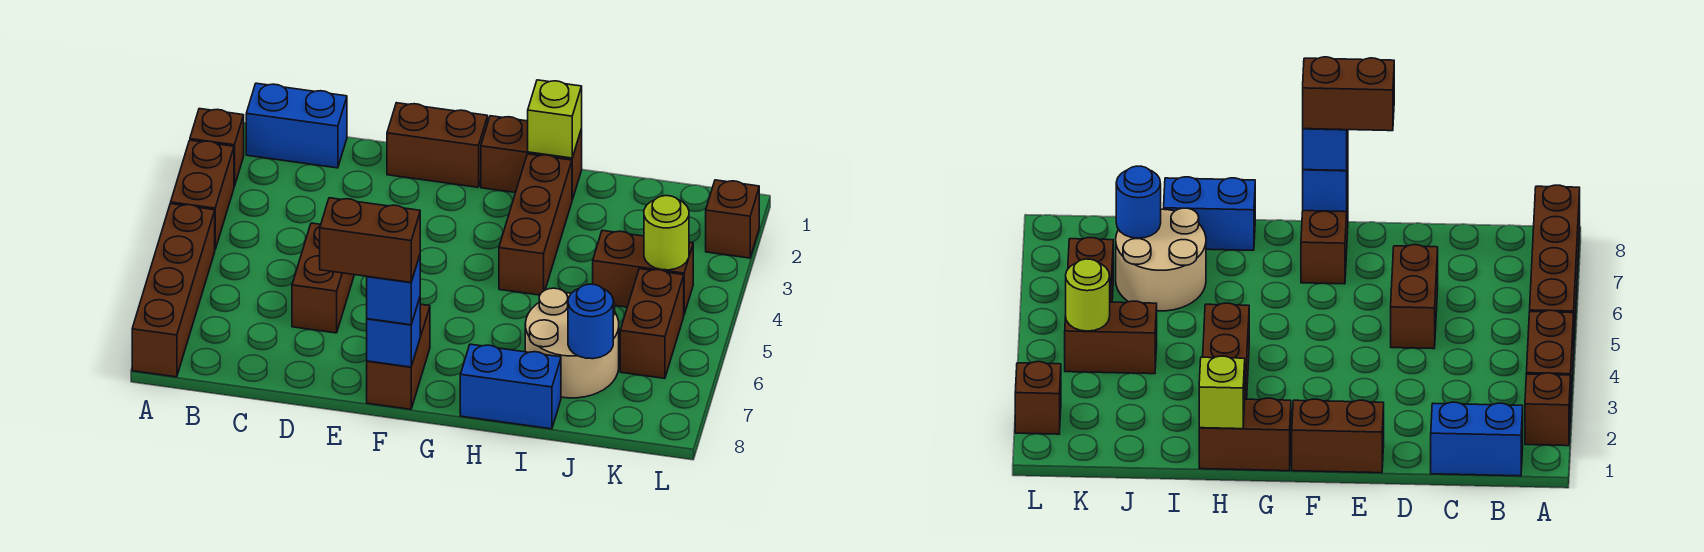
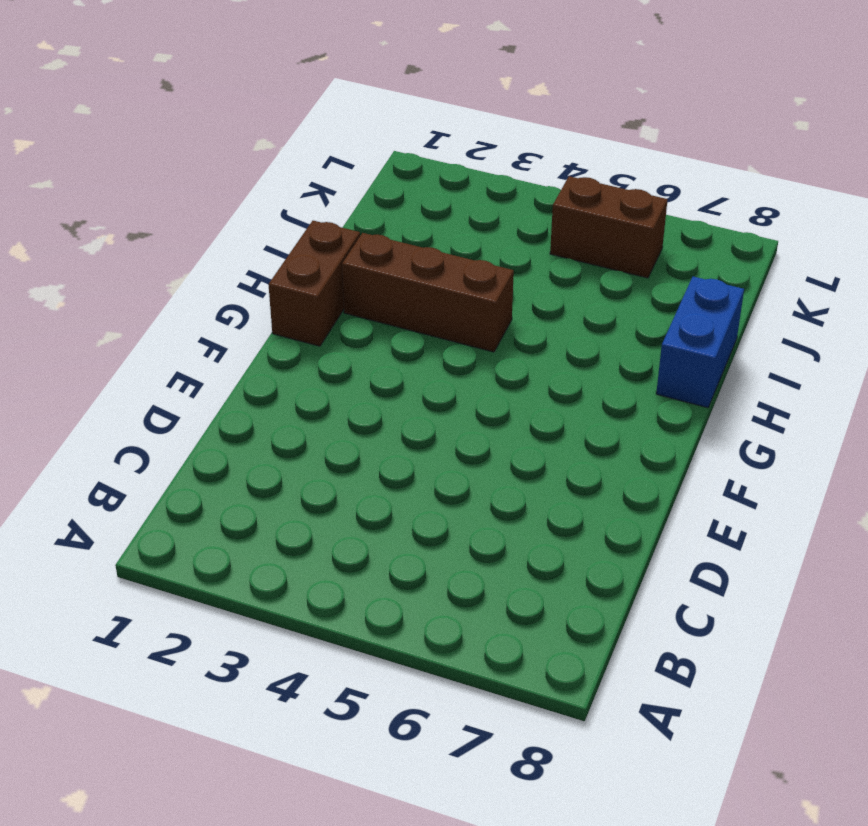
none -> brown brick A2 level 1
none -> brown brick A3:A4 level 1
none -> brown brick A5:A8 level 1

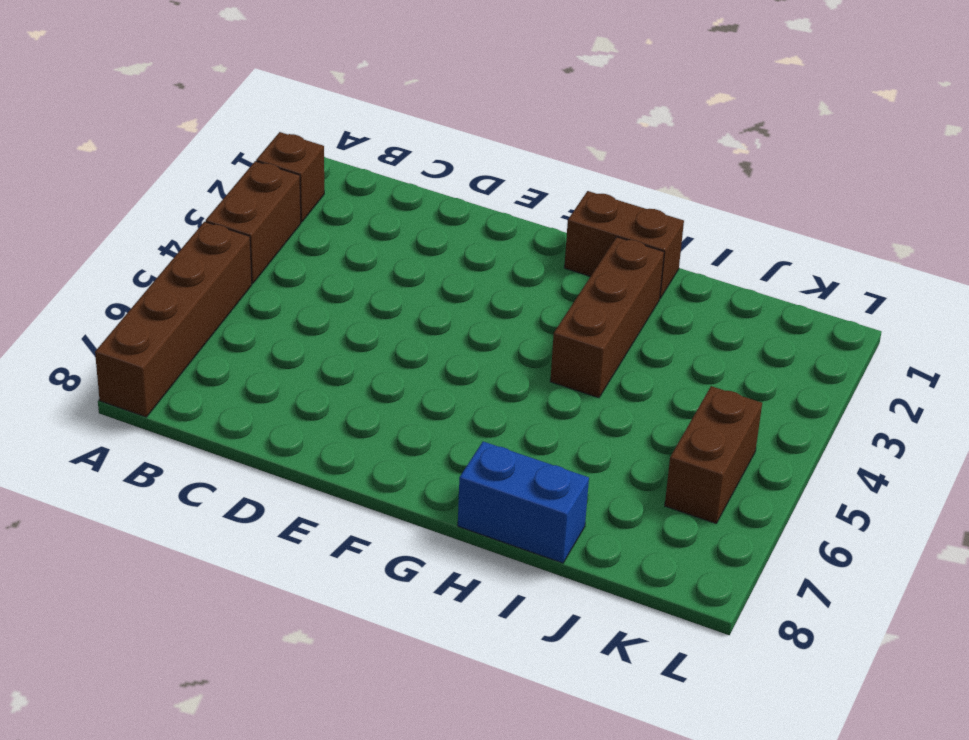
none -> blue brick B1:C1 level 1
none -> brown brick D5:D6 level 1
none -> brown brick E1:F1 level 1

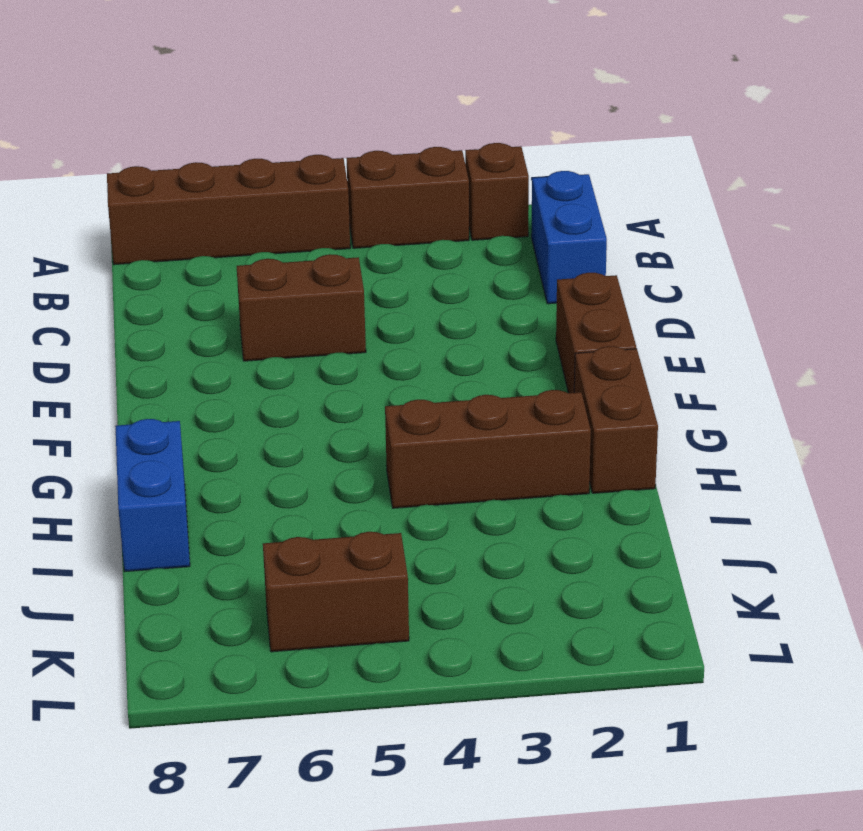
none -> brown brick F7:F8 level 1
none -> tan round brick I6:J7 level 1
none -> brown brick J4:K4 level 1

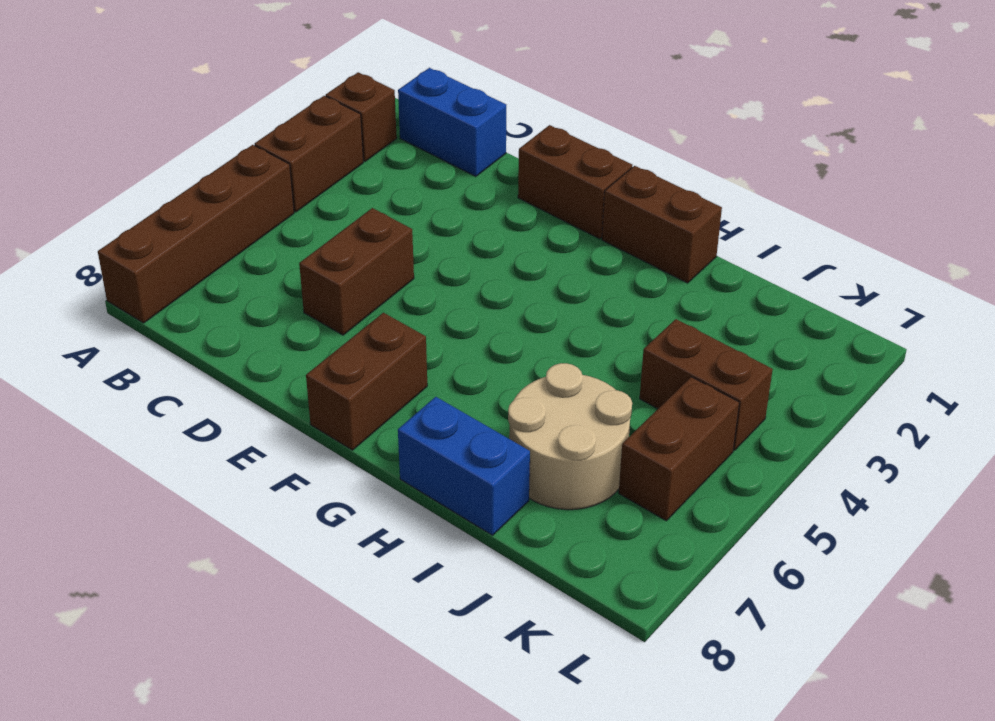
none -> brown brick H2:H4 level 1
none -> brown brick L2 level 1
none -> blue brick F8 level 2

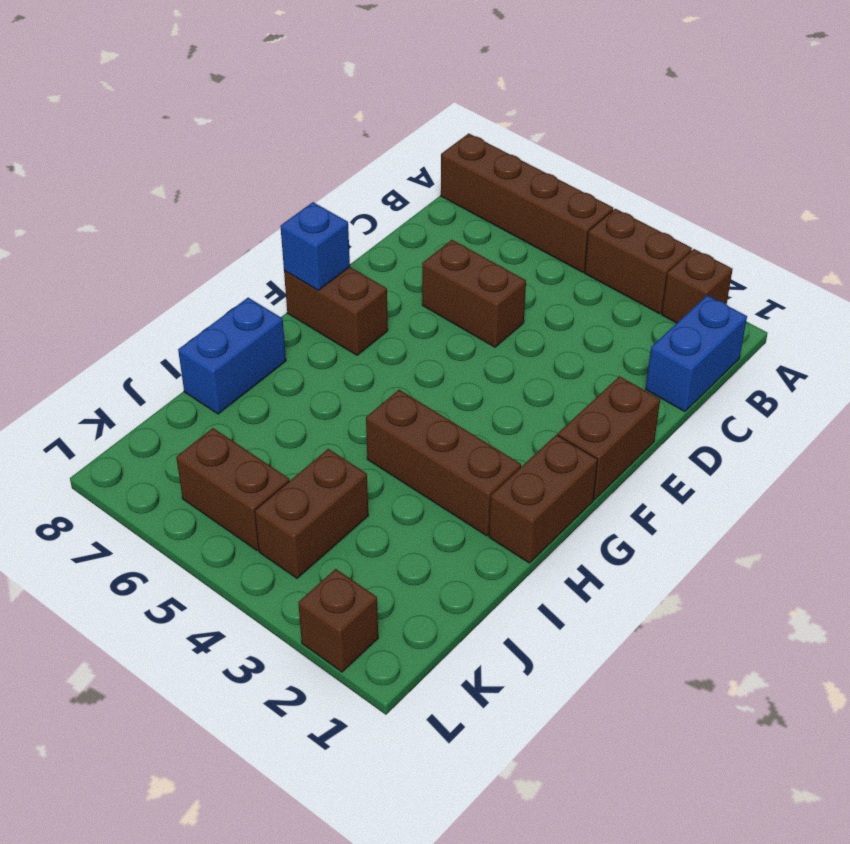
none -> tan round brick I6:J7 level 1
none -> lime brick H1 level 2
none -> blue round brick J7 level 2

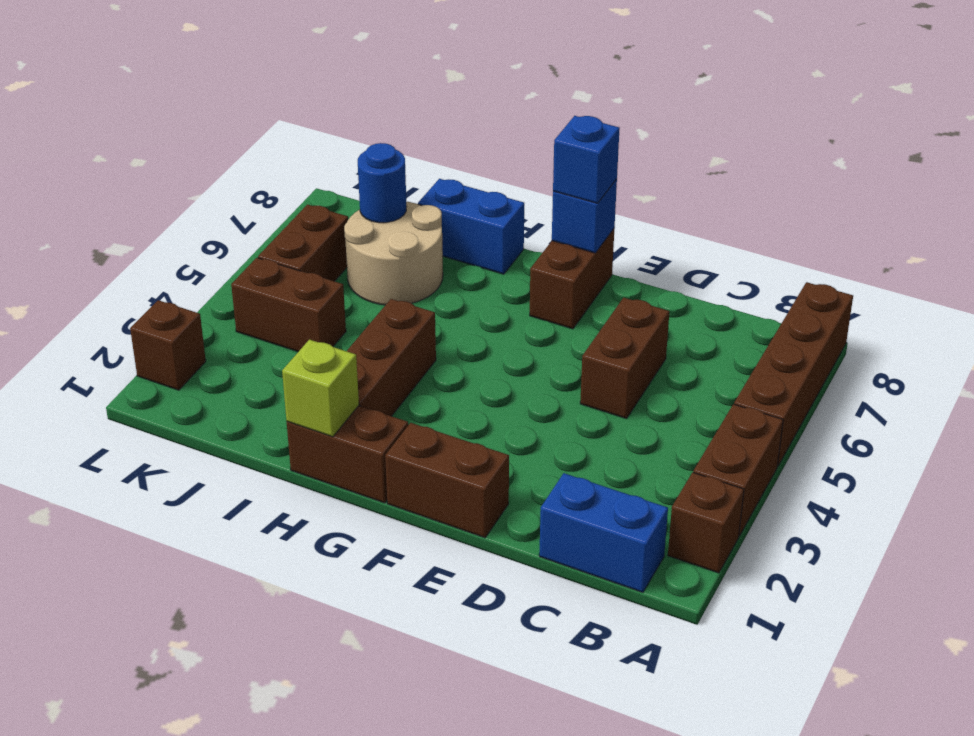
none -> lime round brick K4 level 2
none -> brown brick E8:F8 level 4

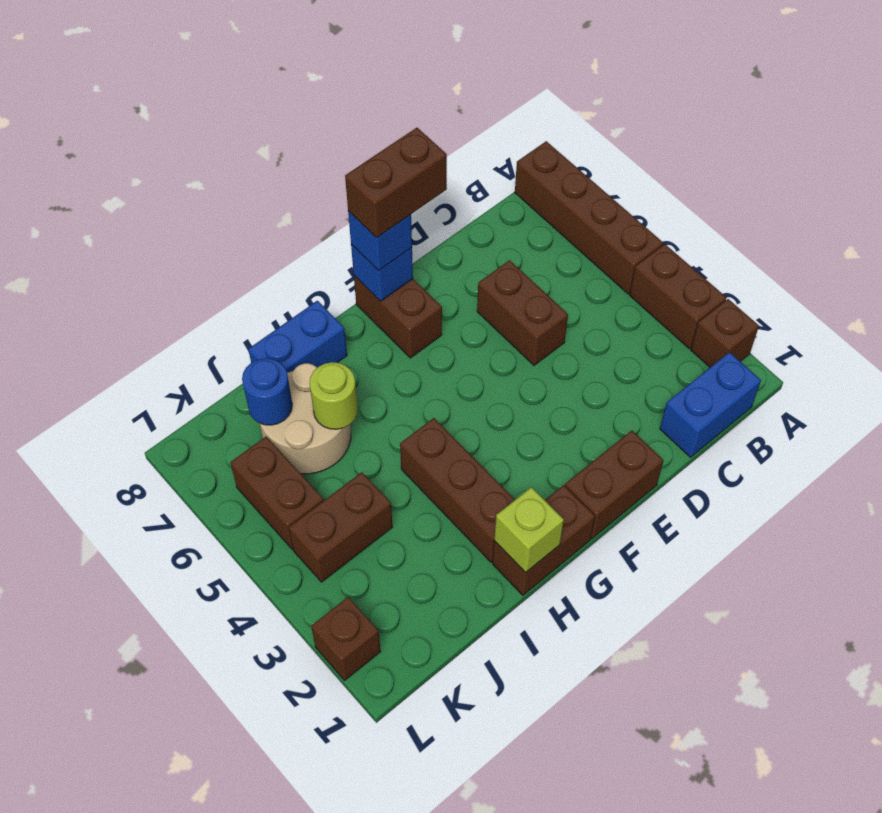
lime round brick I6 level 2 -> lime round brick K4 level 2

